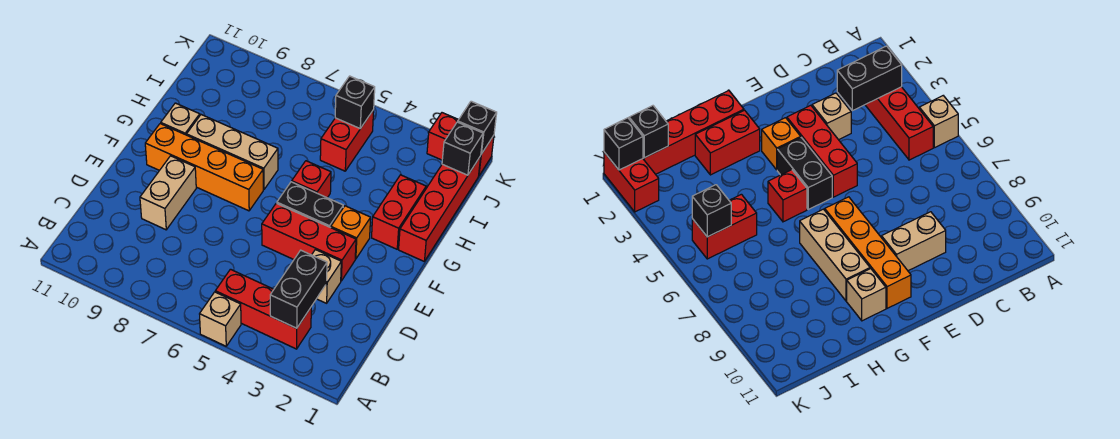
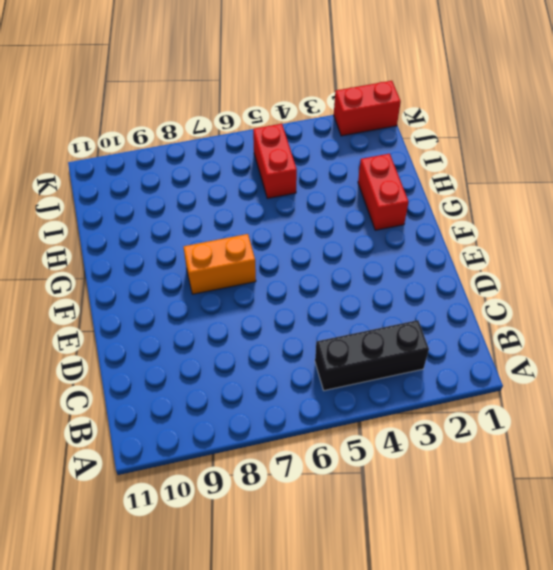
black brick B3:B5 level 1 -> red brick B3:B5 level 1
orange brick F7:F8 level 1 -> orange brick F7:F10 level 1
none -> tan brick A5 level 1
none -> tan brick D3 level 1
none -> tan brick D9:E9 level 1

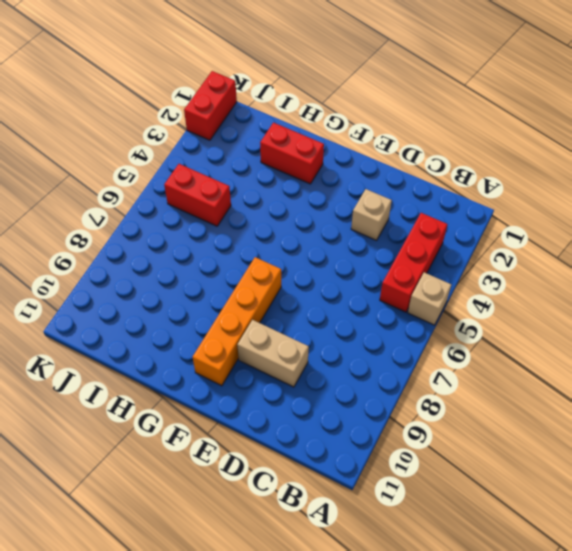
none -> red brick E3:E5 level 1
none -> orange brick F3 level 1
none -> black brick F4:F5 level 1

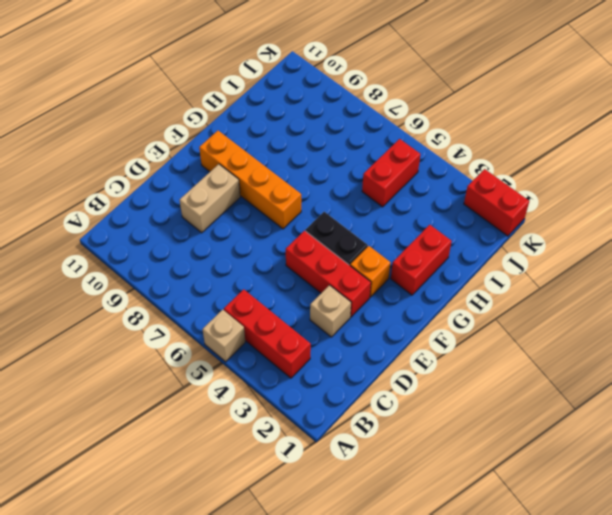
none -> red brick G1:J1 level 1
none -> red brick G5 level 1
none -> tan brick G7:G9 level 1

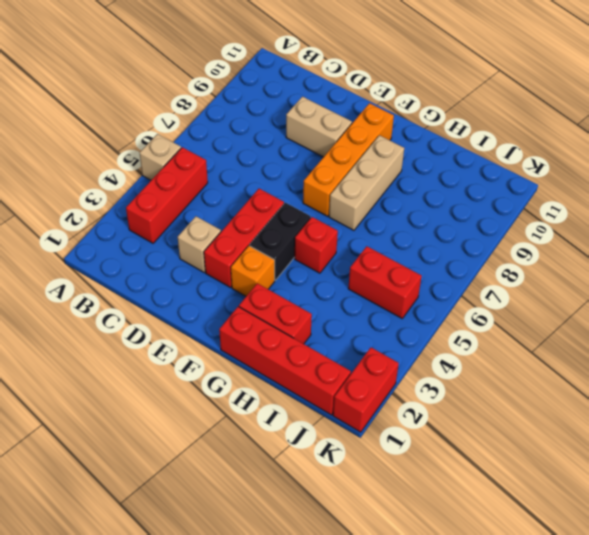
none -> tan brick G10 level 1
none -> black brick B3:C3 level 2
none -> black brick J1 level 2

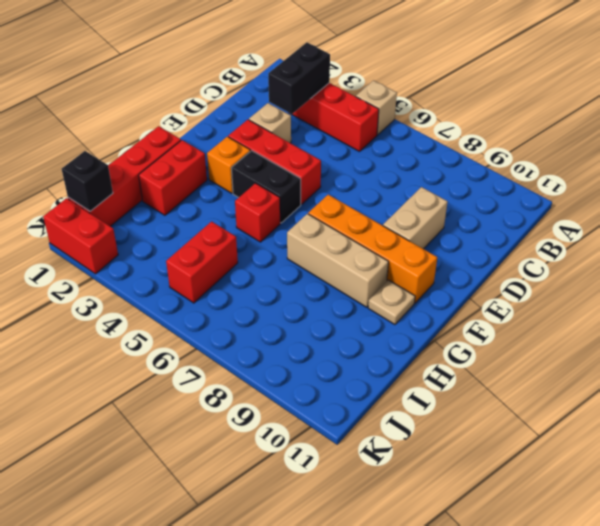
tan plate G10 level 1 -> tan brick G10 level 1
none -> black brick J5 level 2
none -> black brick K1 level 2

